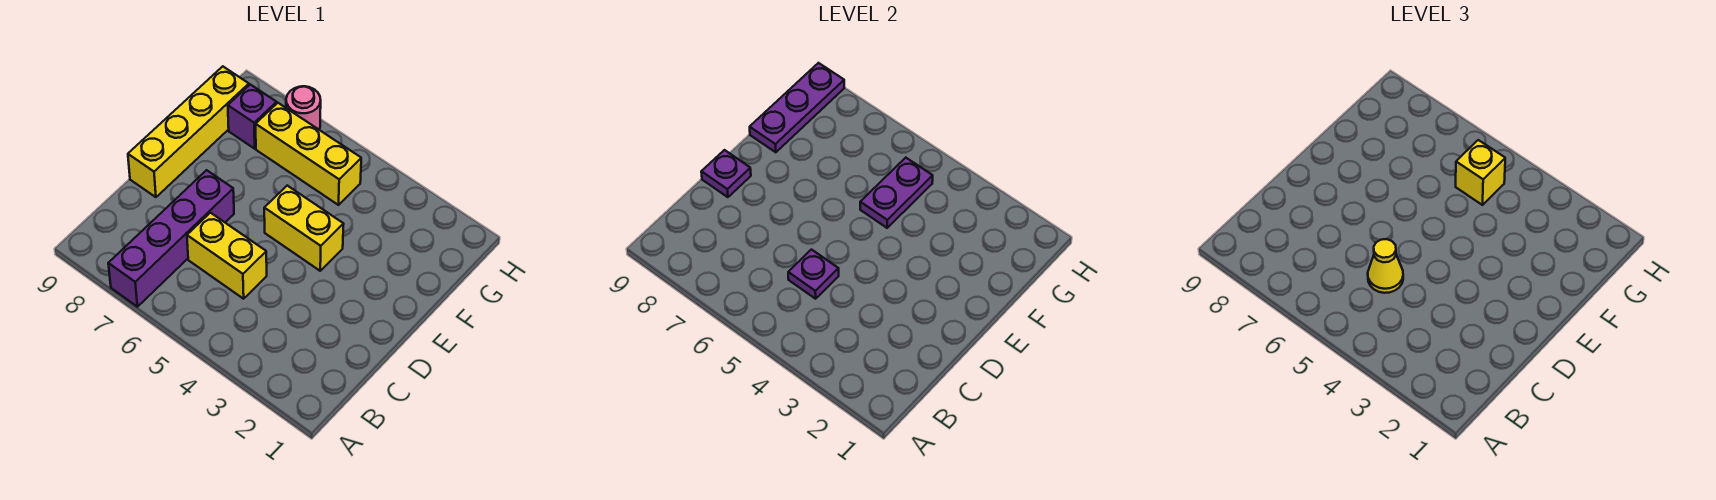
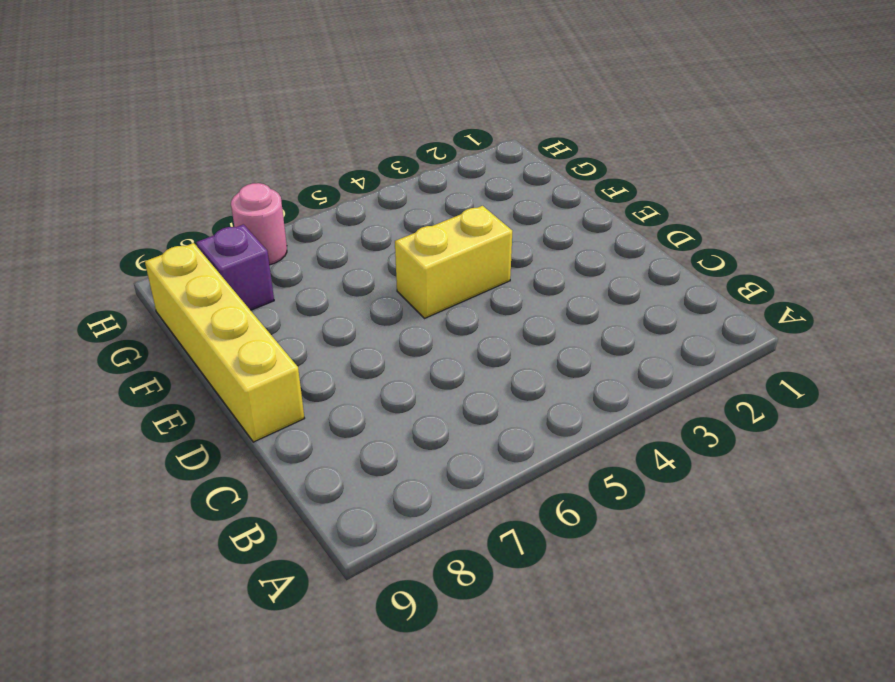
none -> purple brick A7:D7 level 1
none -> yellow brick C5:C6 level 1
none -> yellow brick G5:G7 level 1

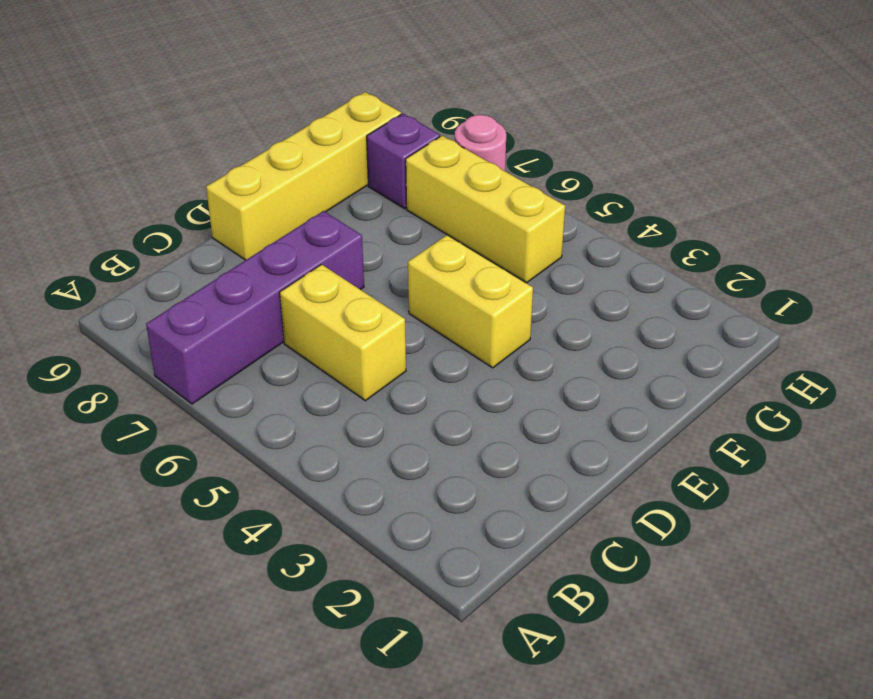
none -> purple plate C5 level 2
none -> purple plate D9 level 2
none -> purple plate F5:G5 level 2

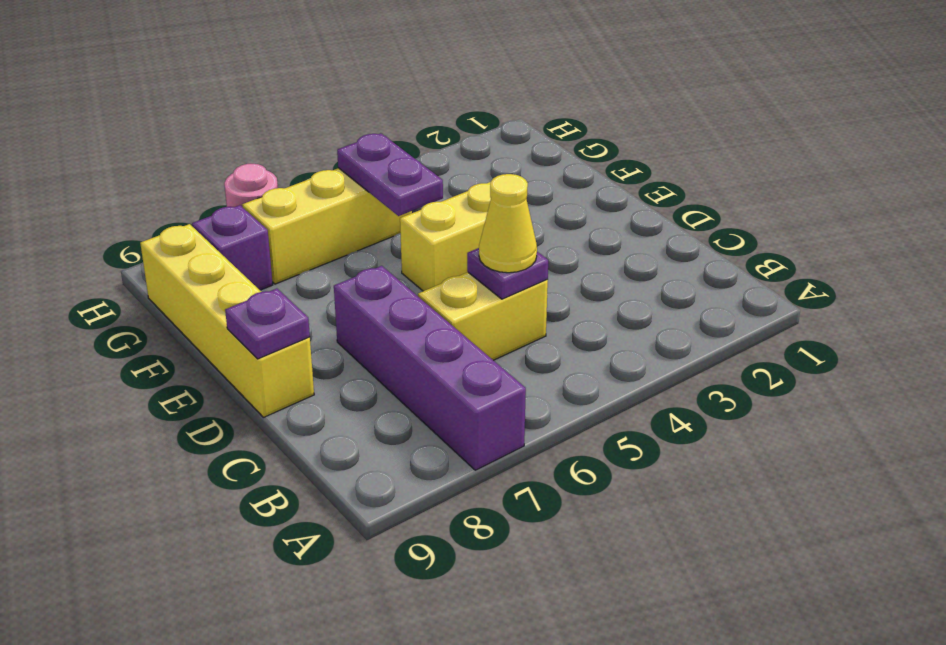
none -> purple plate F9:H9 level 2
none -> yellow brick G5 level 3

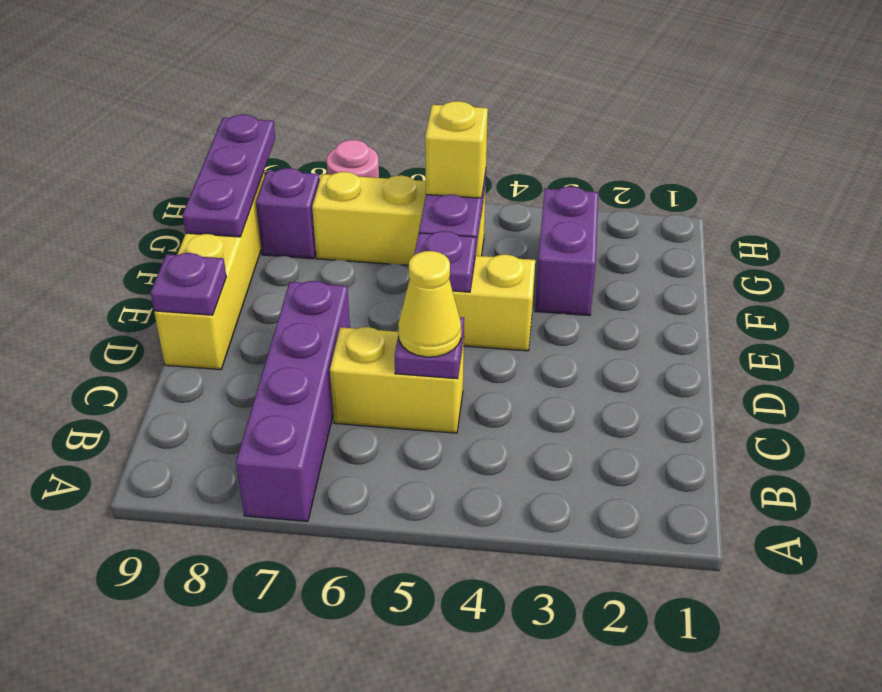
purple plate E5 level 2 -> none
purple brick F3:G3 level 1 -> none

